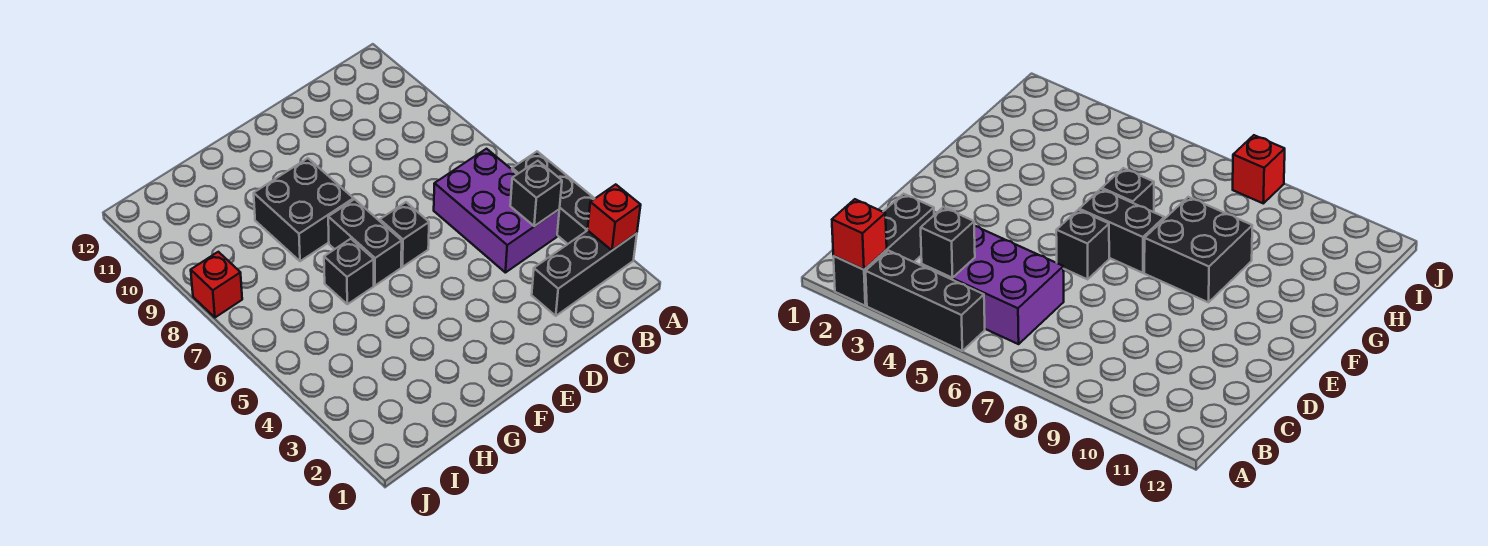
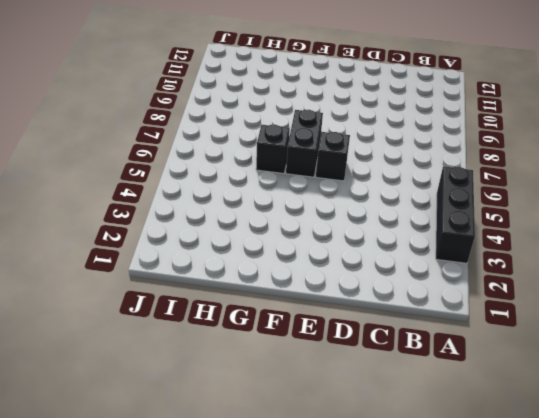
none -> black brick A2:C2 level 1
none -> purple brick B4:C6 level 1

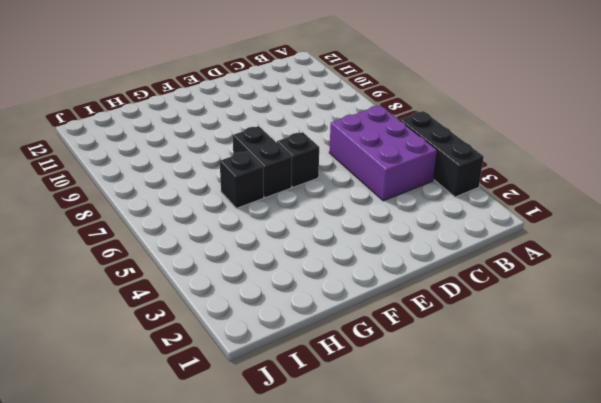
none -> black brick A2:C2 level 1
none -> black brick F8:G9 level 1

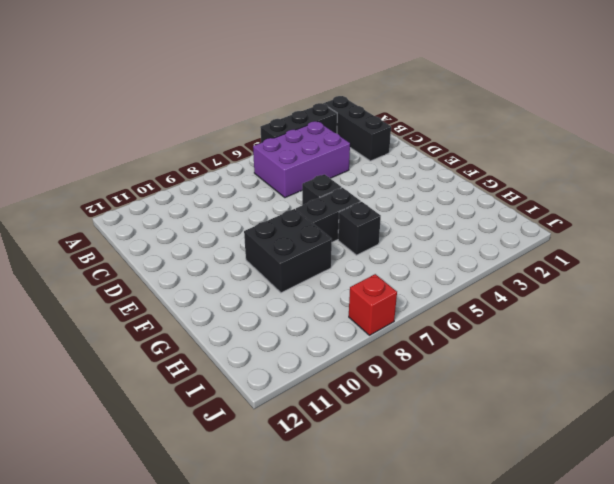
none -> red brick A2 level 2
none -> black brick B4 level 2

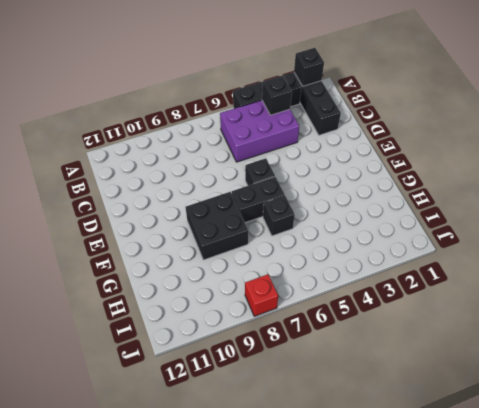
black brick A2 level 2 -> red brick A2 level 2

